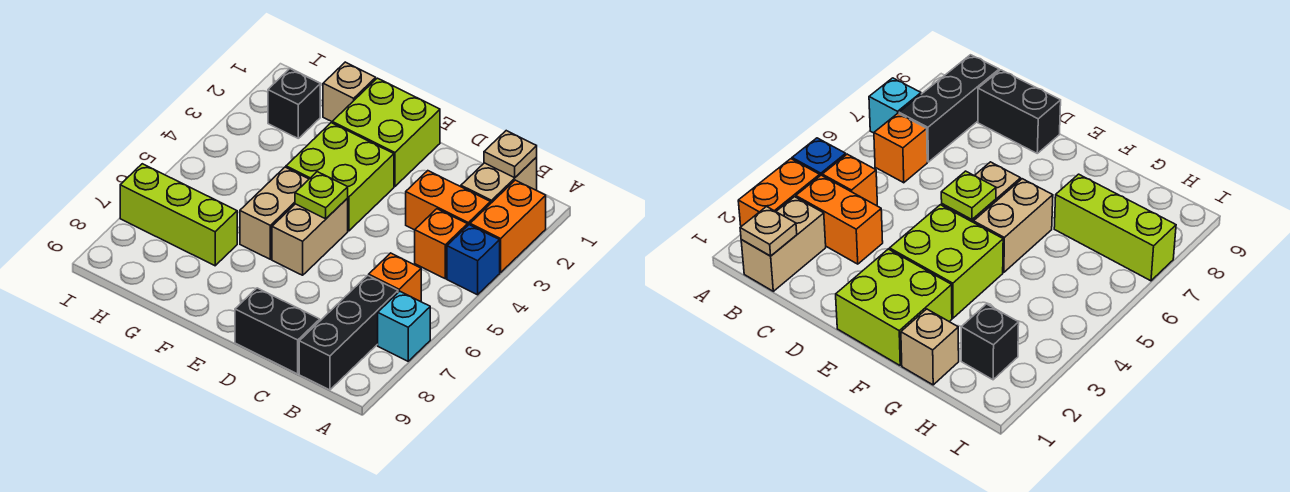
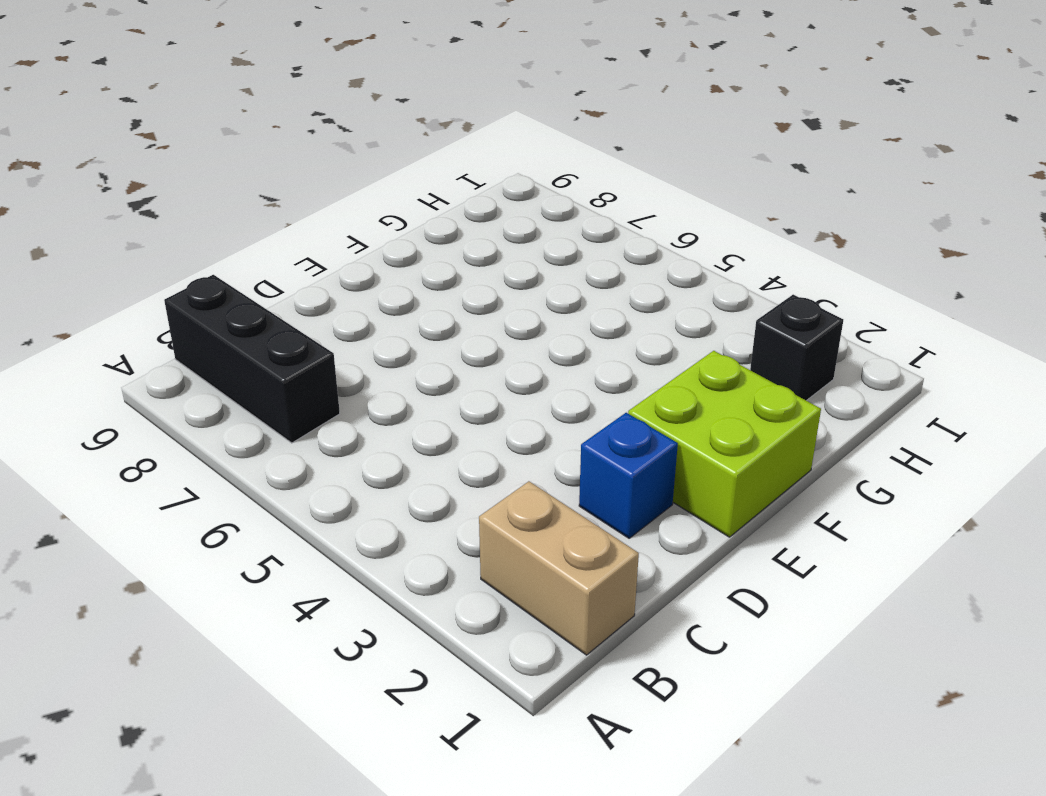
blue brick D2 level 1 -> blue brick A4 level 1
none -> orange brick A2:A3 level 1
none -> cyan brick A7 level 1
none -> orange brick B3:C3 level 1

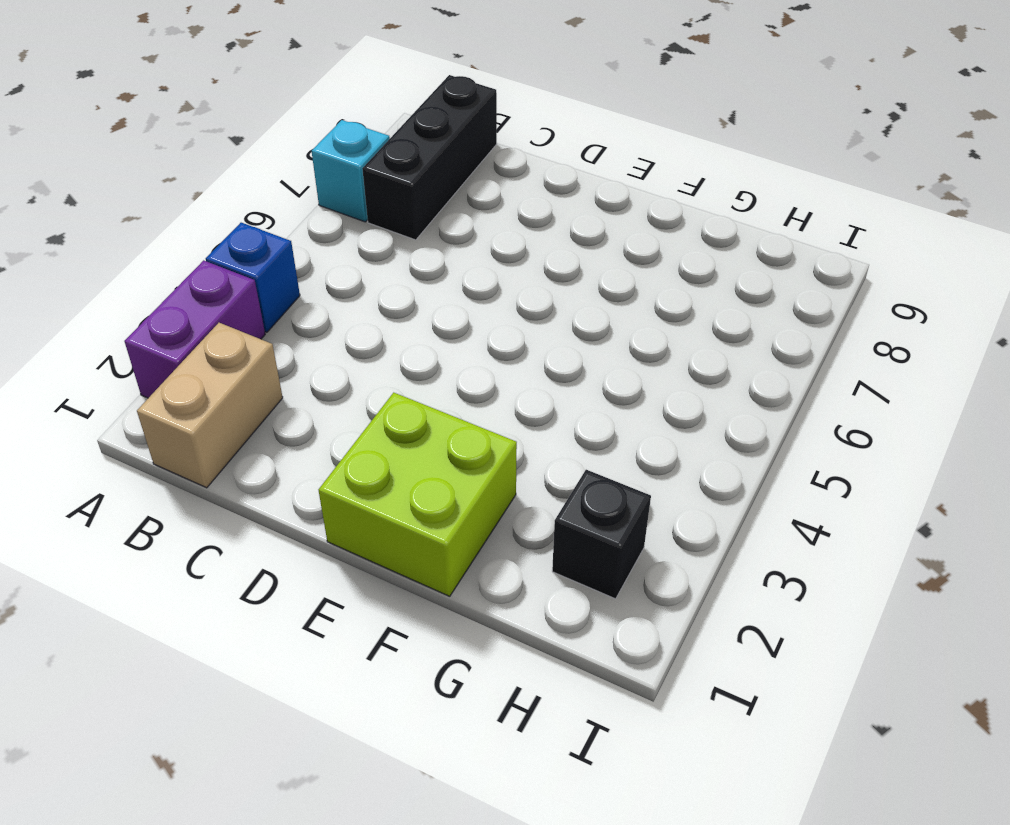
purple brick A2:A3 level 1 -> orange brick A2:A3 level 1
none -> orange brick B3:C3 level 1
none -> orange brick B4 level 1
none -> orange brick B6 level 1

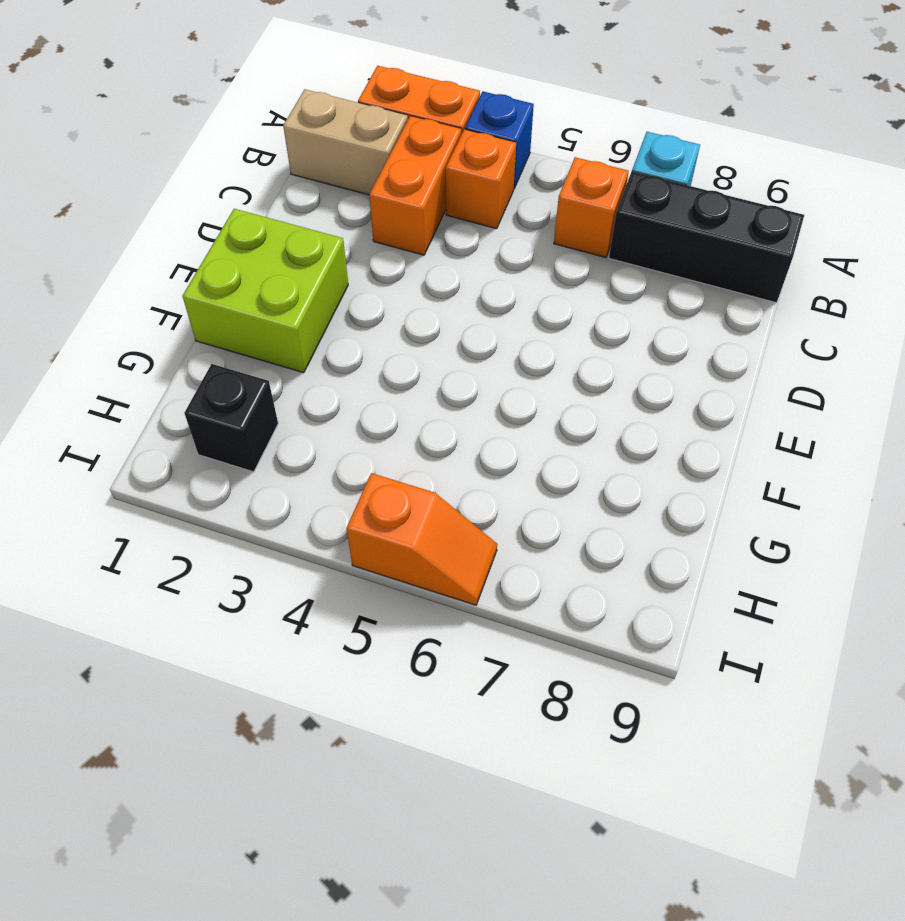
orange slope I5:I6 level 1 top 5 -> none
none -> black brick C9:D9 level 1
none -> lime brick E3:F4 level 1
none -> tan brick E5:E6 level 1

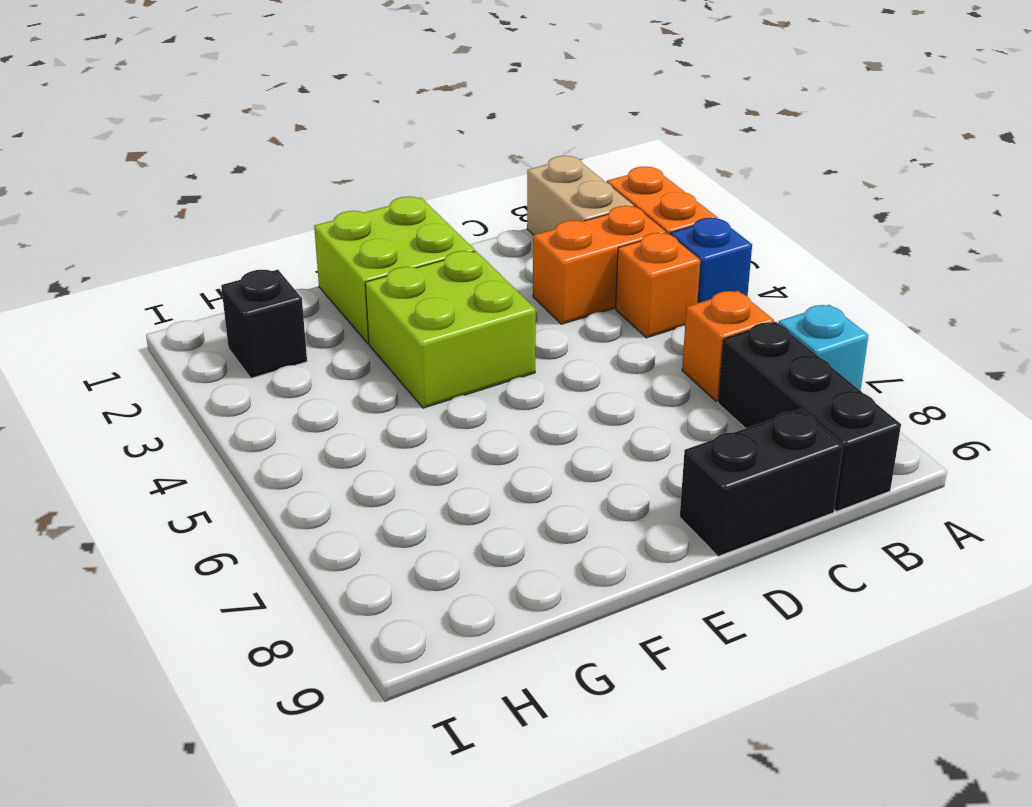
none -> tan brick E5:E6 level 1
none -> tan brick F5:F6 level 1
none -> tan brick G1 level 1

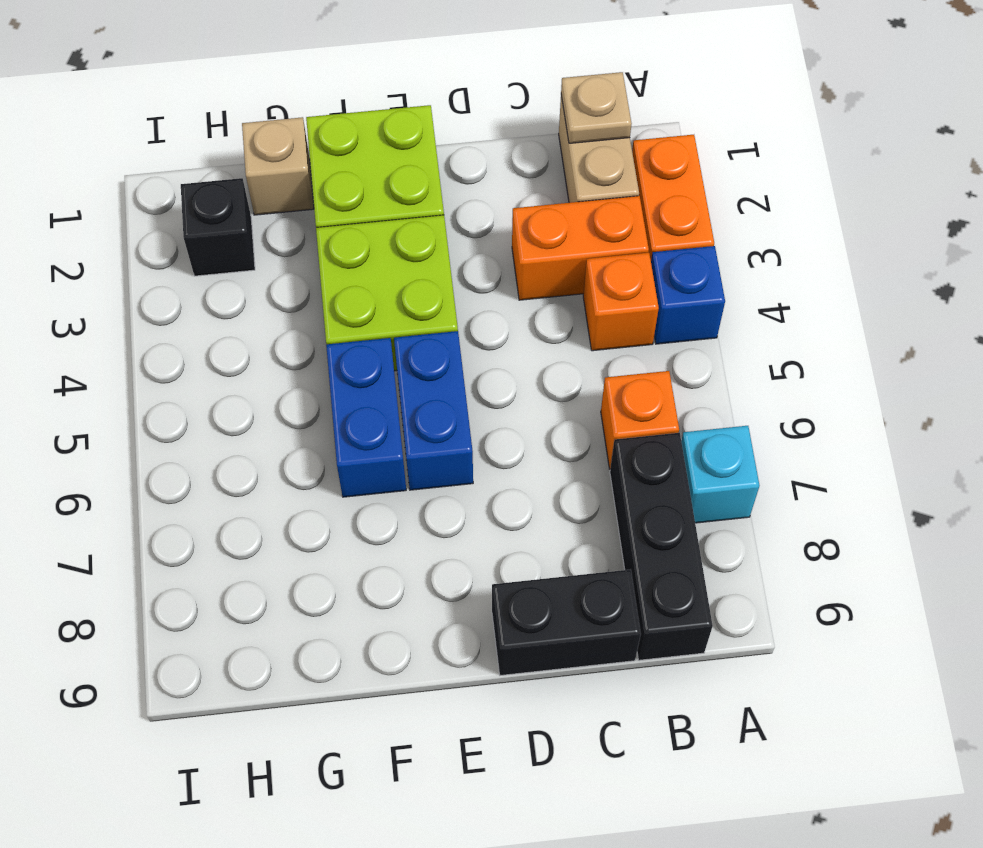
blue brick E5:E6 level 1 -> tan brick E5:E6 level 1
blue brick F5:F6 level 1 -> tan brick F5:F6 level 1
none -> lime brick G7:I7 level 1
none -> lime plate E5 level 2

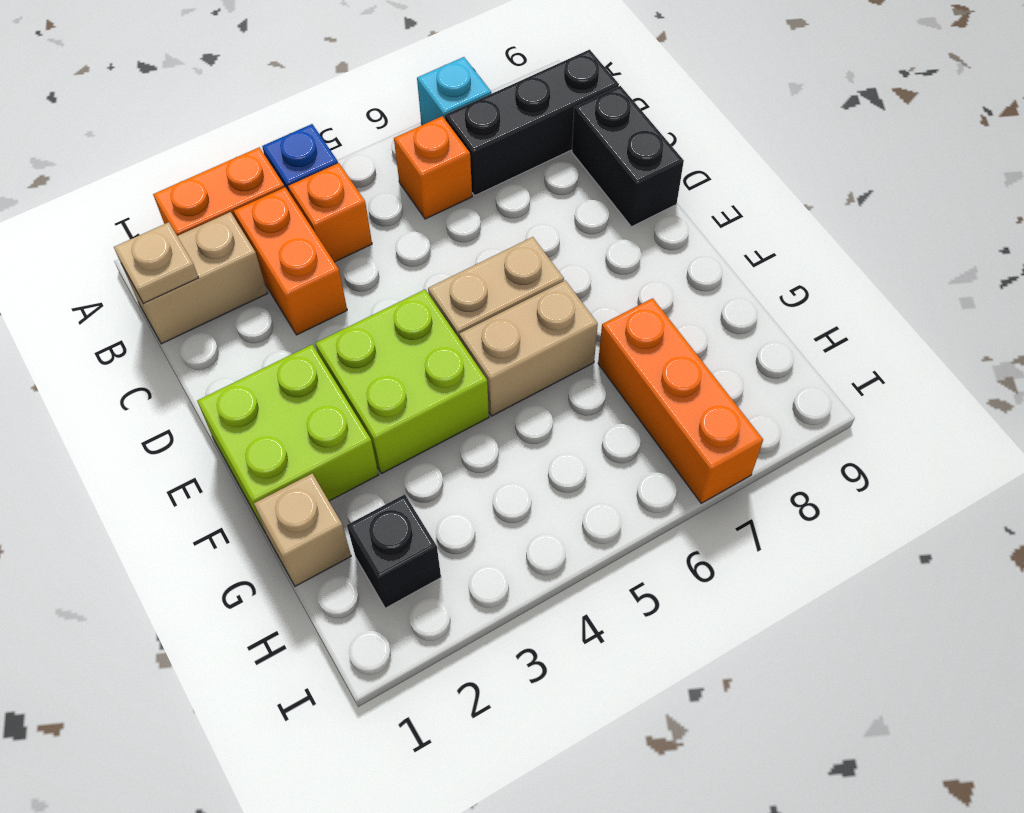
orange brick G7:I7 level 1 -> lime brick G7:I7 level 1
none -> lime plate E5 level 2

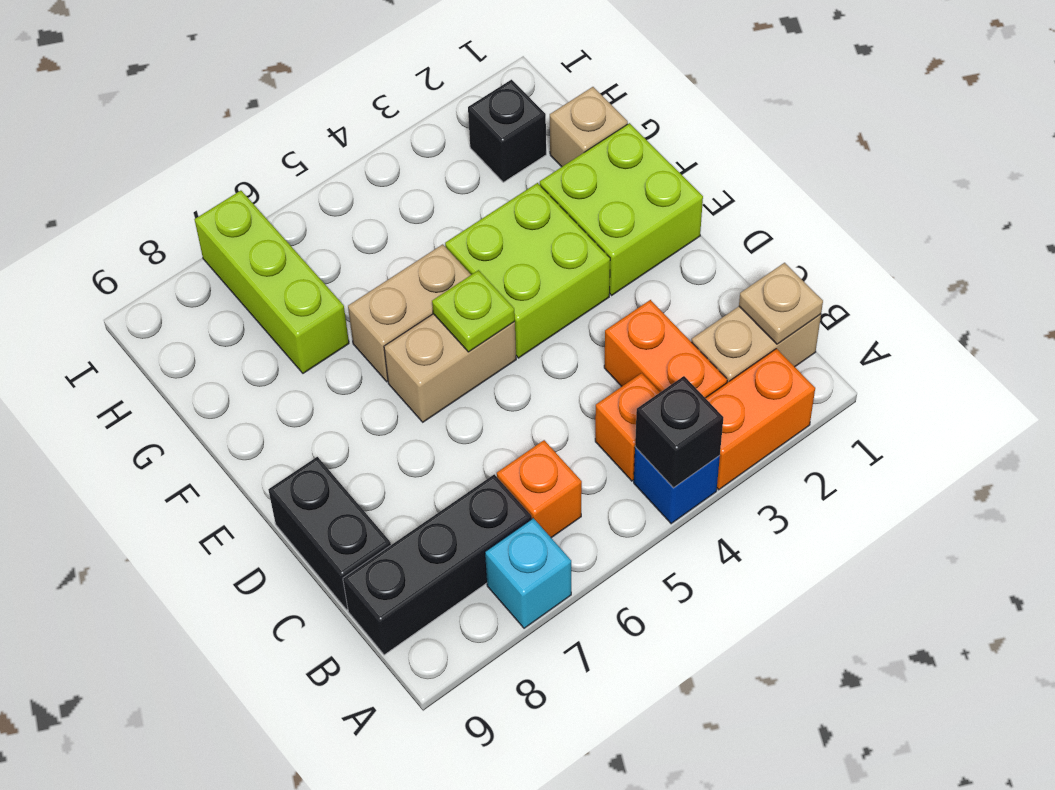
black brick A4 level 2 -> none

